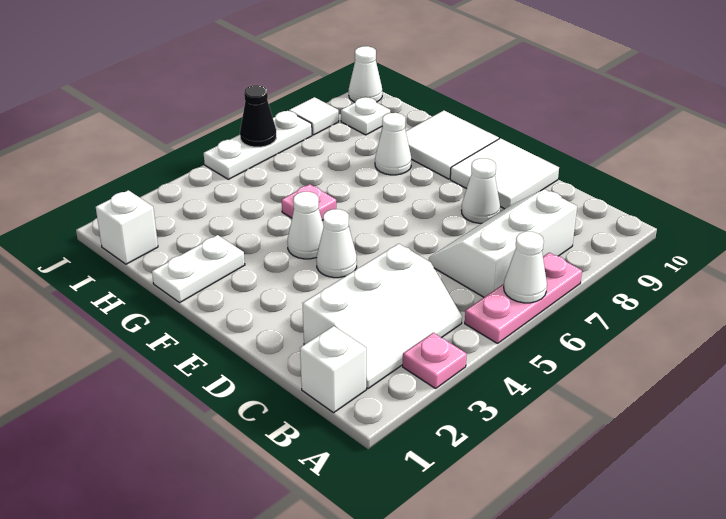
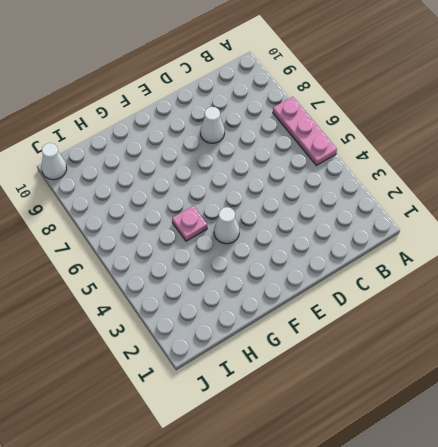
none -> pink plate A3 level 1
none -> white brick B1 level 1
none -> white slope B2:C4 level 1 top C

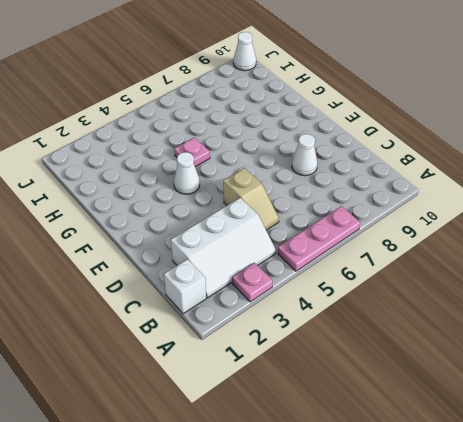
tan slope C5:D5 level 1 top D -> none
none -> white slope B6:C8 level 1 top B
none -> white tile D9:E10 level 1
none -> white cone E4 level 1

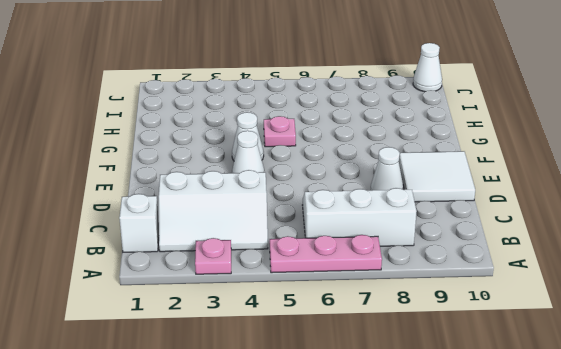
none -> white tile F9:G10 level 1
none -> white plate G1:G2 level 1
none -> white cone G8 level 1

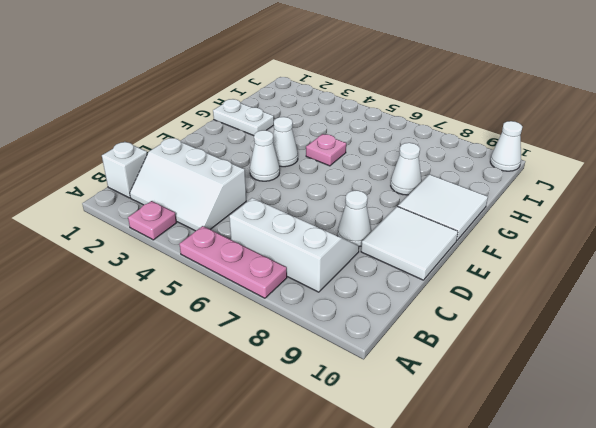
none -> white brick I1 level 1
none -> white plate I9 level 1
none -> white plate J5:J7 level 1

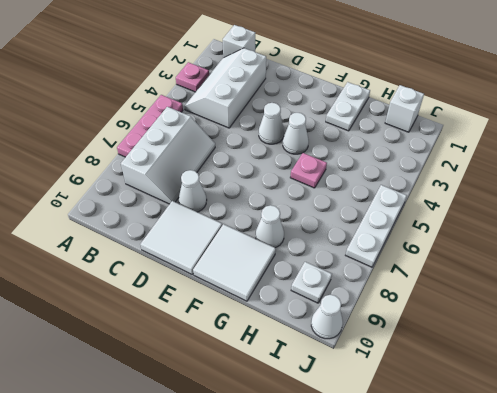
none -> white tile J8 level 1
none -> white cone A6 level 2
none -> black cone J6 level 2

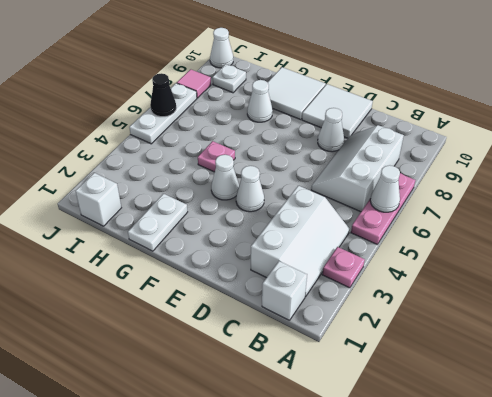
pink tile J8 level 1 -> white tile J8 level 1

